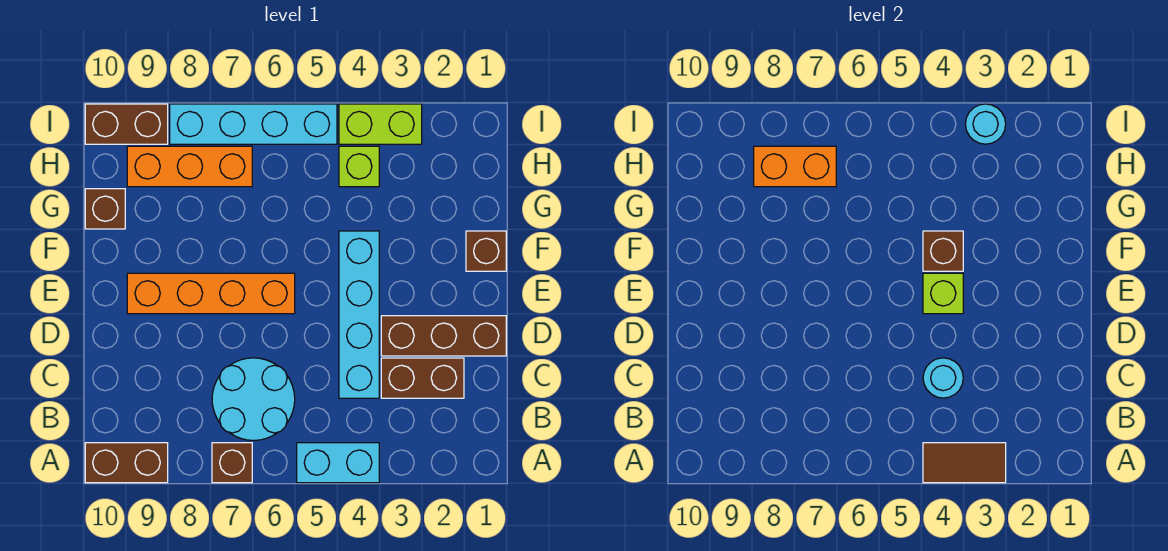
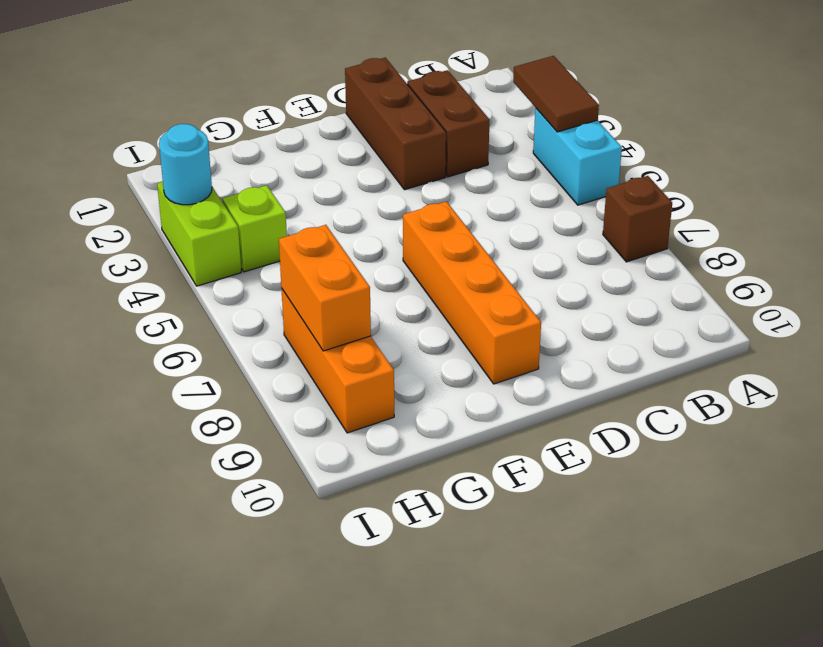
none -> brown brick A9:A10 level 1
none -> cyan round brick B6:C7 level 1
none -> cyan brick C4:F4 level 1

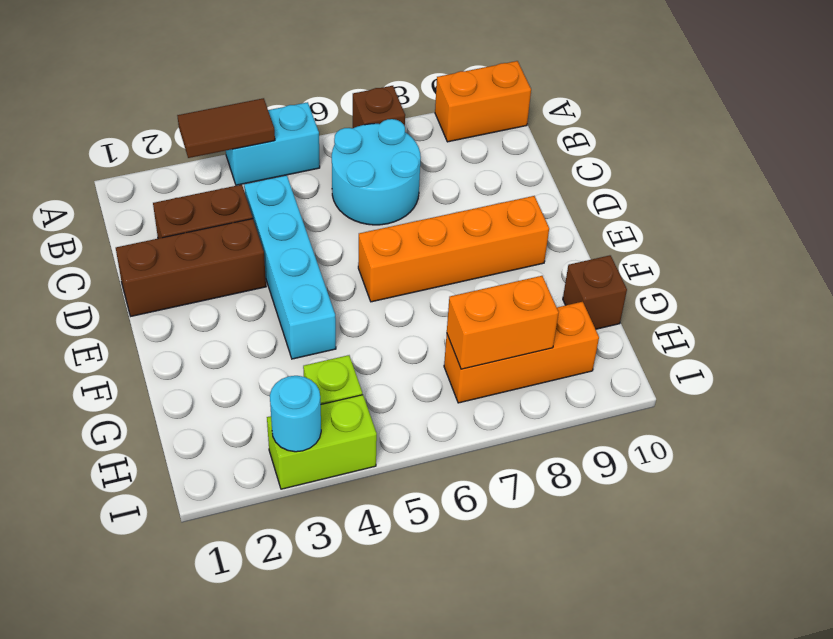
orange brick A9:A10 level 1 -> brown brick A9:A10 level 1
none -> brown brick F1 level 1
none -> cyan brick I5:I8 level 1
none -> brown brick I9:I10 level 1

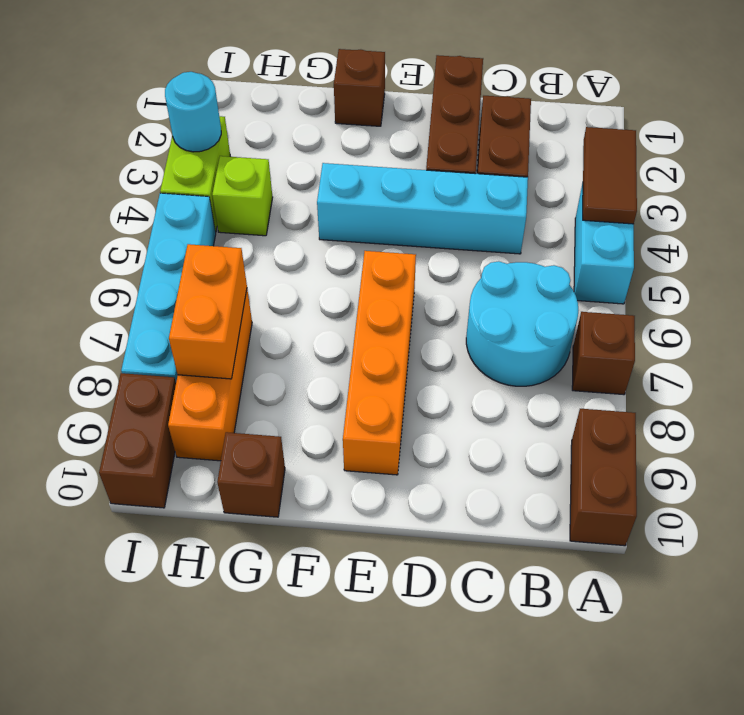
none -> cyan round brick C4 level 2
none -> lime brick E4 level 2
none -> brown brick F4 level 2

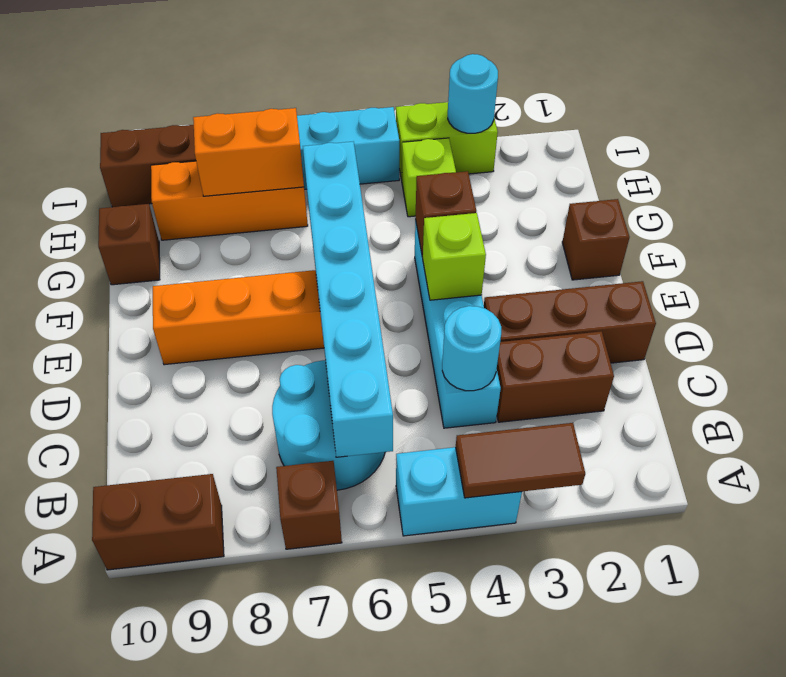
cyan brick B6:G6 level 2 -> none

